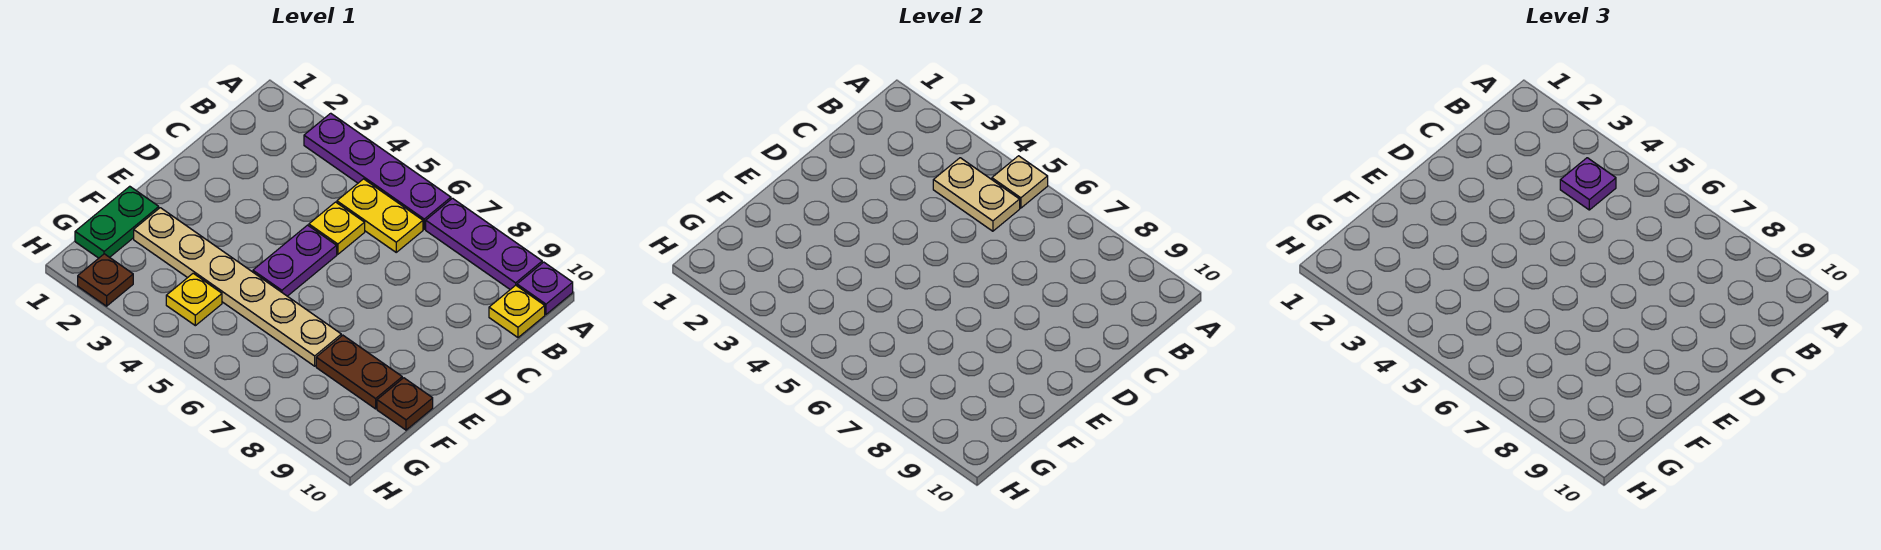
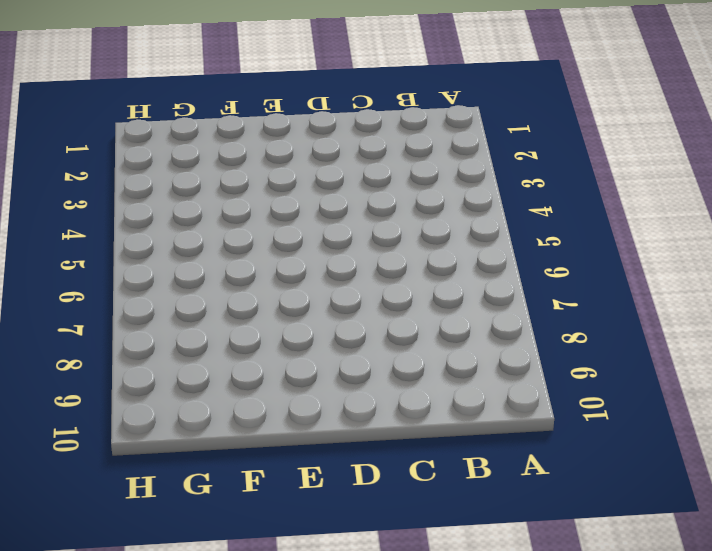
none -> purple plate A3:A6 level 1
none -> purple plate A7:A9 level 1
none -> purple plate A10 level 1

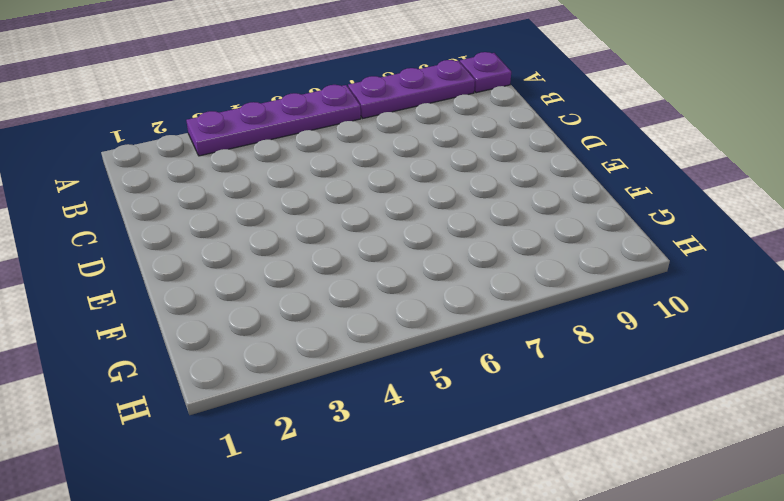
none -> yellow plate B5:B6 level 1
none -> yellow plate B10 level 1
none -> yellow plate C5 level 1

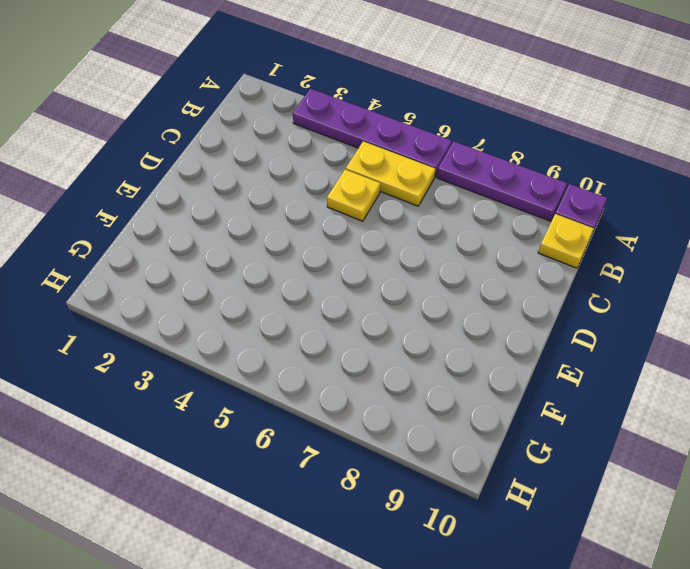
none -> purple plate D5:E5 level 1
none -> green plate F1:G1 level 1
none -> tan plate F2:F7 level 1

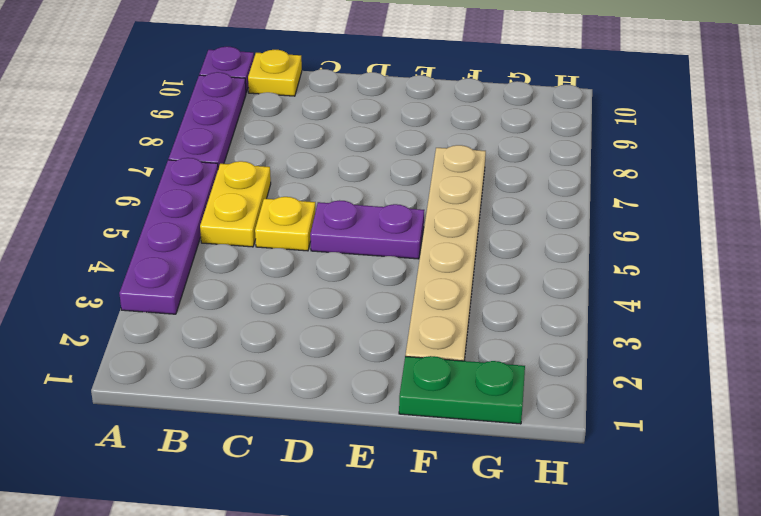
none -> brown plate F8:F9 level 1
none -> brown plate F10 level 1
none -> yellow plate G4 level 1

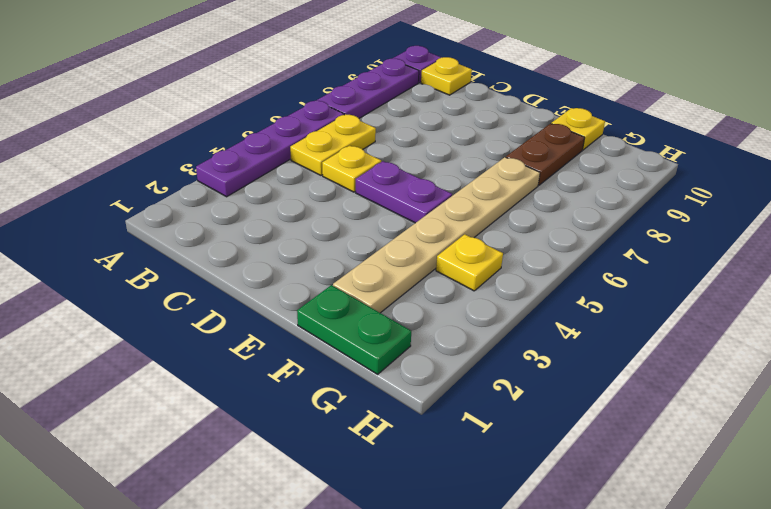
yellow plate F10 level 1 -> brown plate F10 level 1
none -> brown plate H2 level 1
none -> tan plate A5 level 2
none -> tan plate B4:B5 level 2

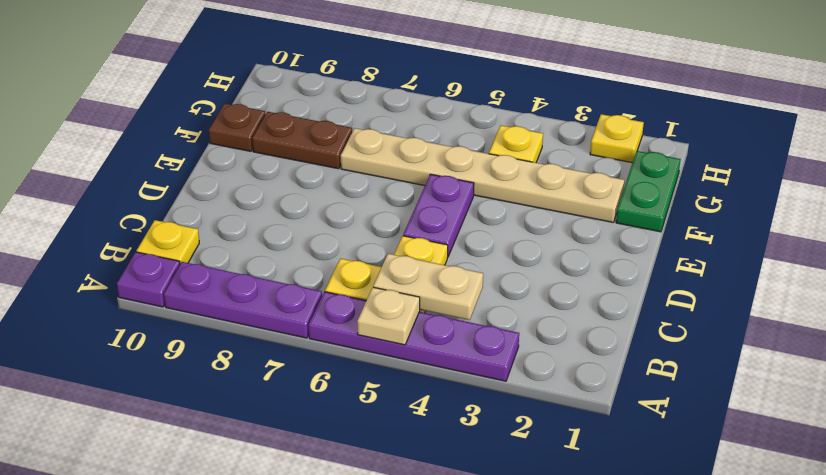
yellow plate H2 level 1 -> brown plate H2 level 1
none -> purple plate B4 level 3

